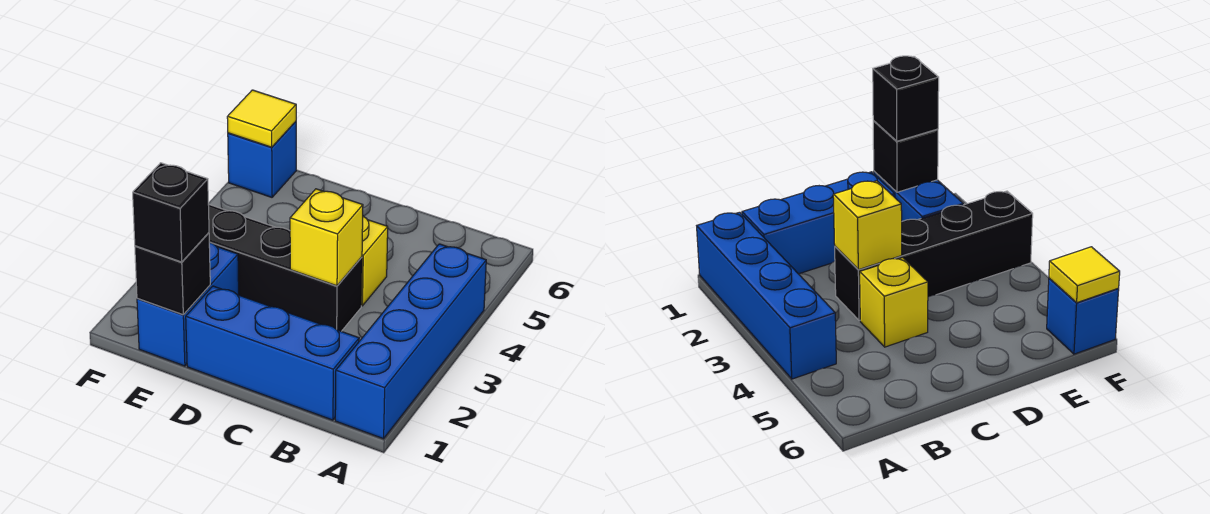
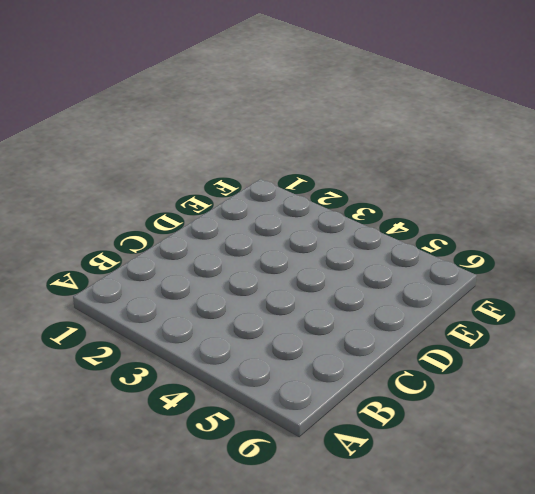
none -> blue brick A1:A4 level 1
none -> blue brick B1:D1 level 1

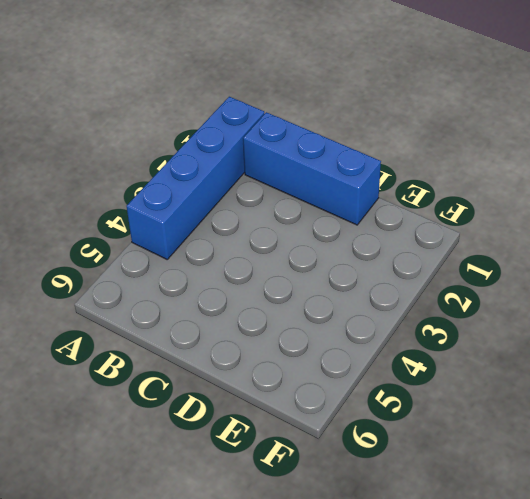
none -> black brick C3:F3 level 1
none -> yellow brick C4 level 1

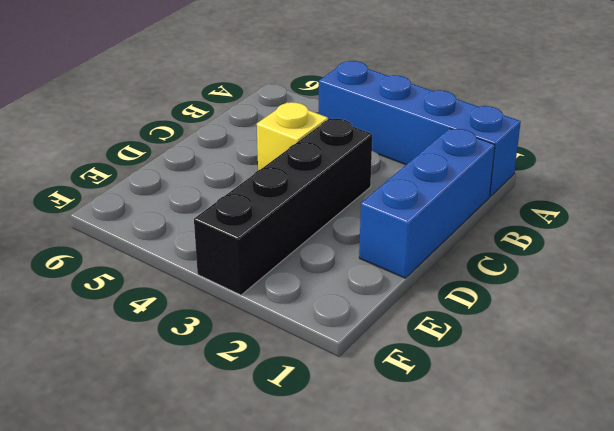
none -> blue brick E1:E2 level 1
none -> blue brick F6 level 1

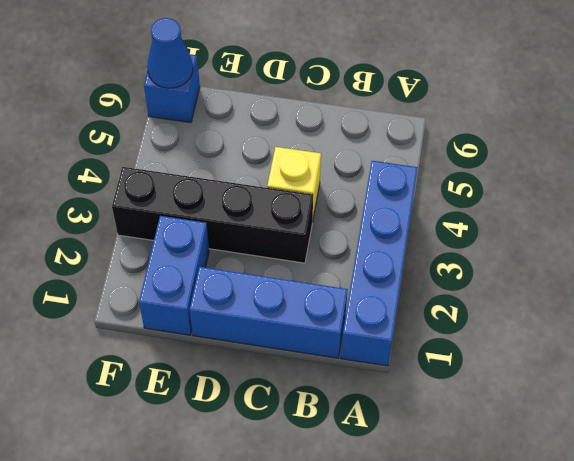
blue cone F6 level 2 -> yellow tile F6 level 2
none -> yellow brick C3 level 2
none -> black brick E1 level 2

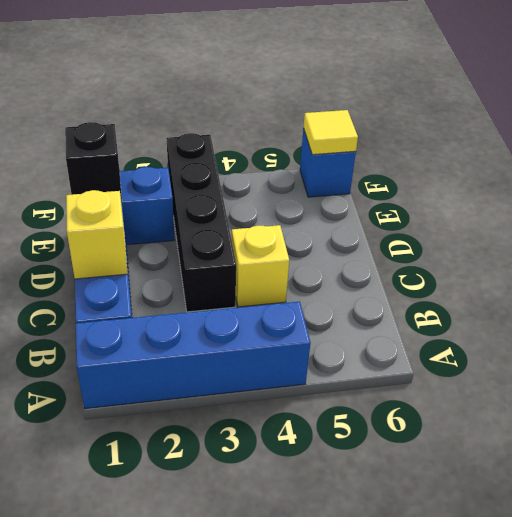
yellow brick C1 level 2 -> yellow brick C3 level 2
none -> black brick E1 level 3

